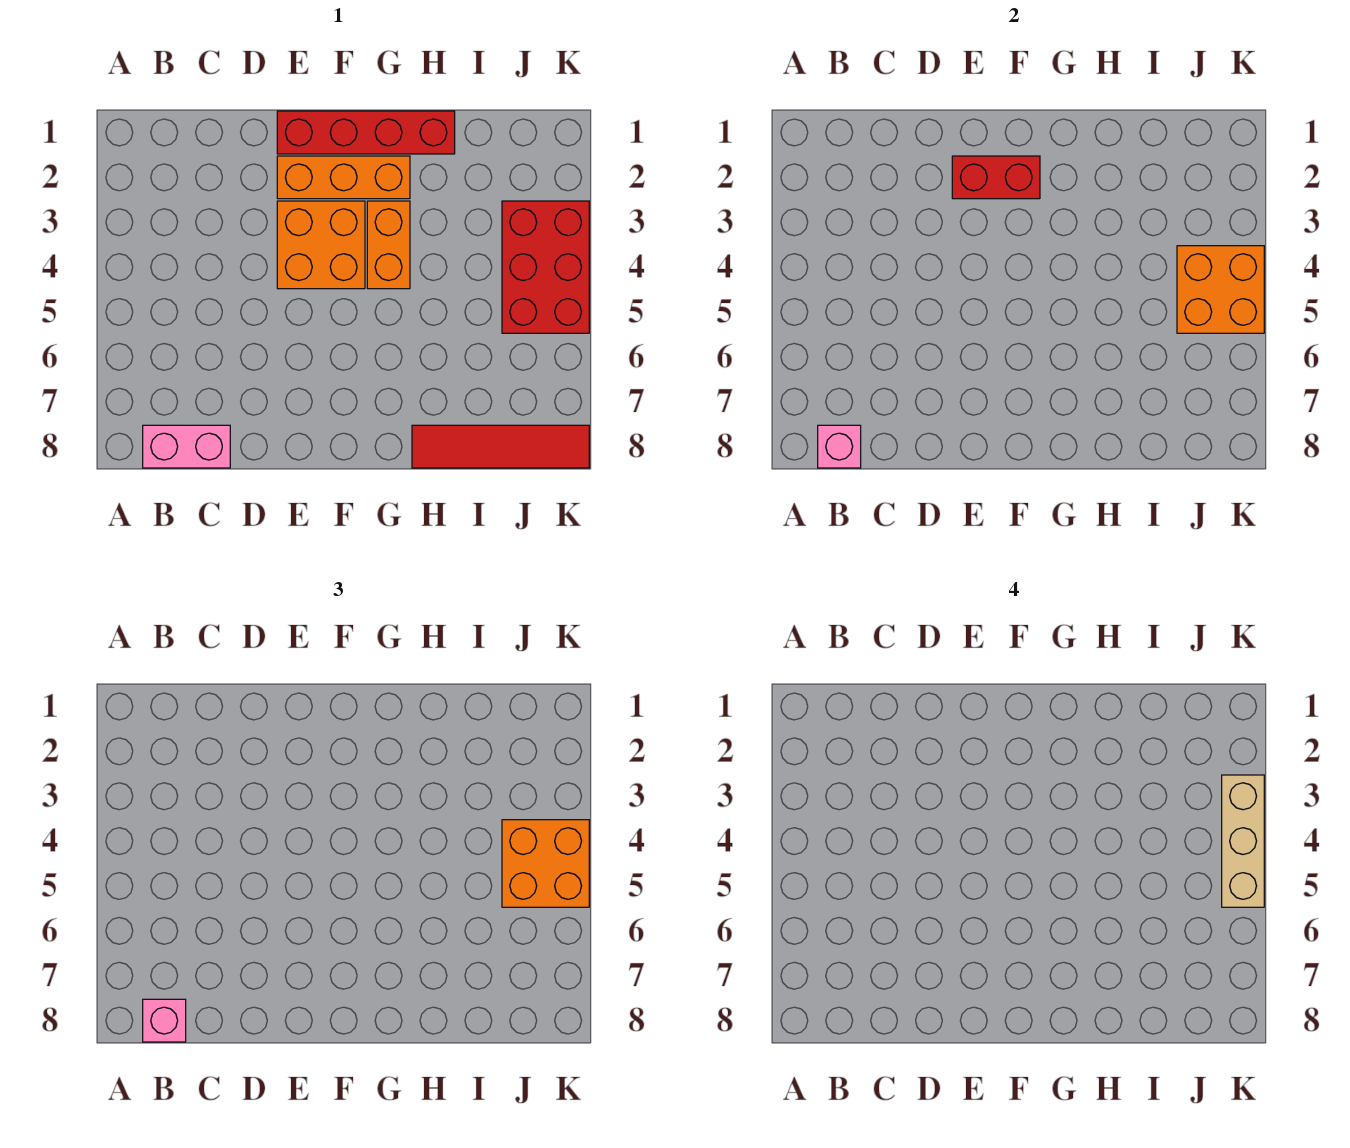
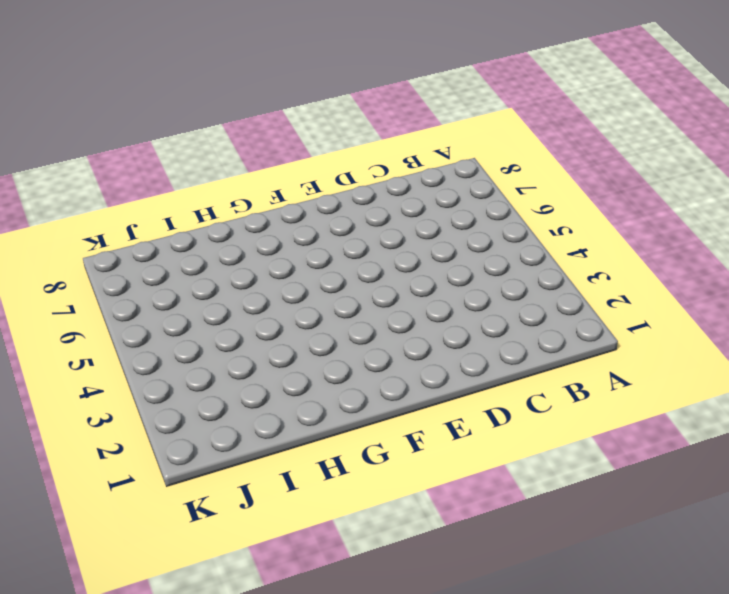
none -> pink brick B8:C8 level 1
none -> red brick E1:H1 level 1
none -> orange brick E2:G2 level 1

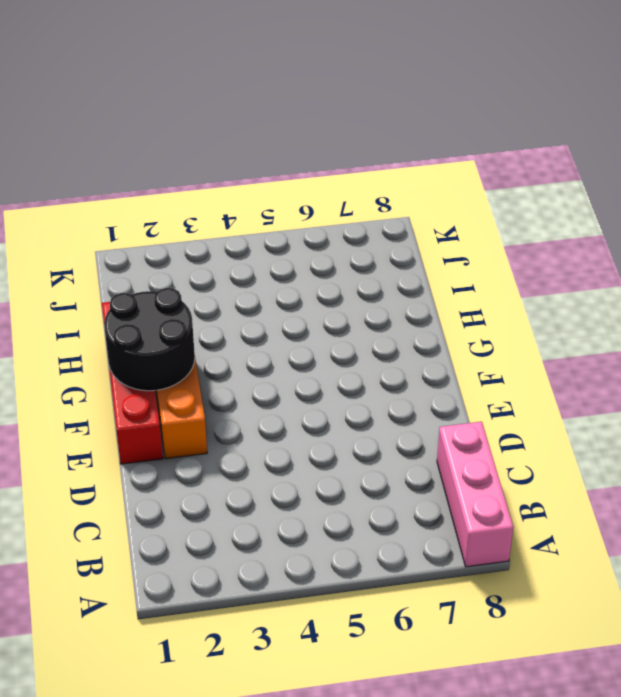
pink brick A8:C8 level 1 -> pink brick B8:C8 level 1
black round brick F1:G2 level 2 -> red brick E2:F2 level 2
none -> orange brick E3:F4 level 1
none -> orange brick G3:G4 level 1
none -> red tile H8:K8 level 1

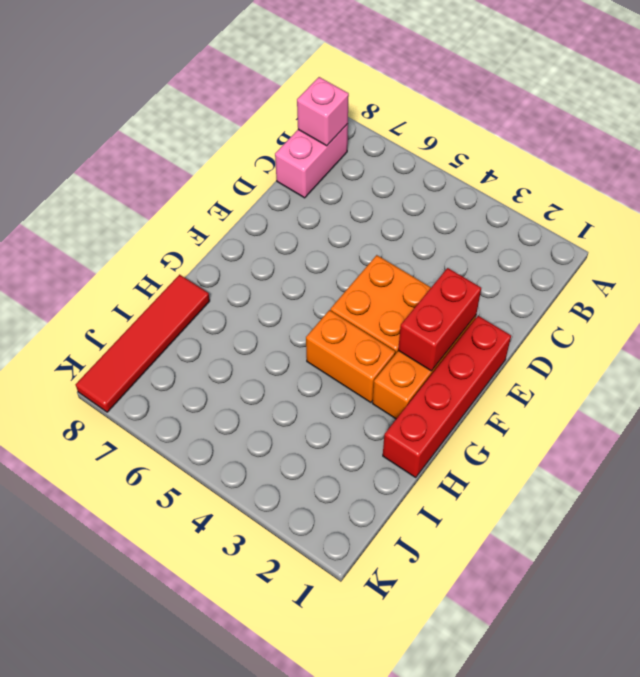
none -> red brick J3:K5 level 1
none -> orange brick J4:K5 level 2
none -> pink brick B8 level 3

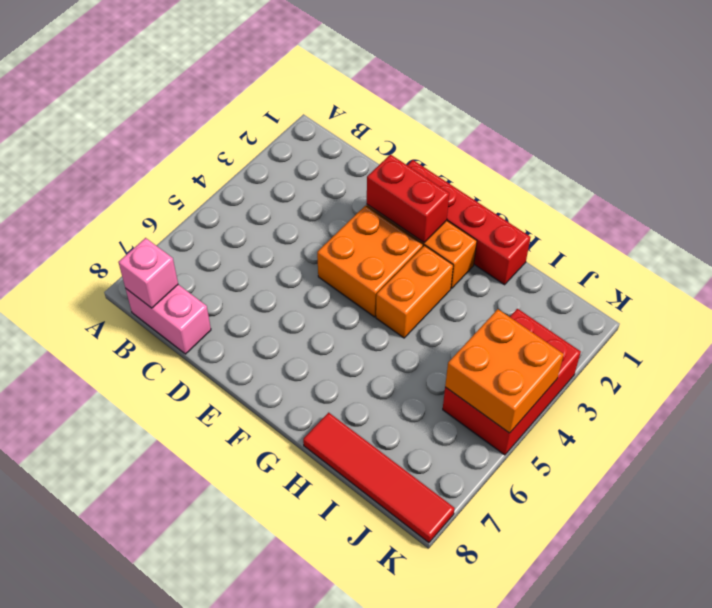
none -> pink brick B8 level 3
none -> orange brick J4:K5 level 3
none -> tan brick K3:K5 level 4

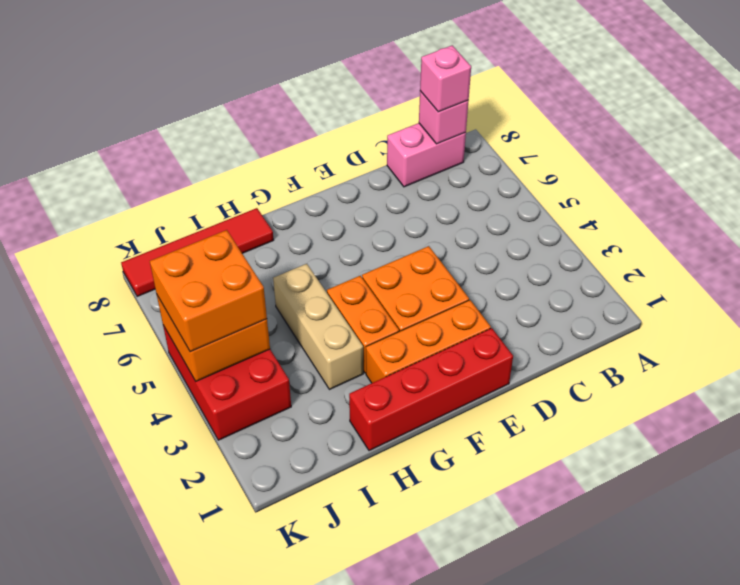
tan brick H3:H5 level 1 -> tan brick K3:K5 level 4
none -> red brick E2:F2 level 2

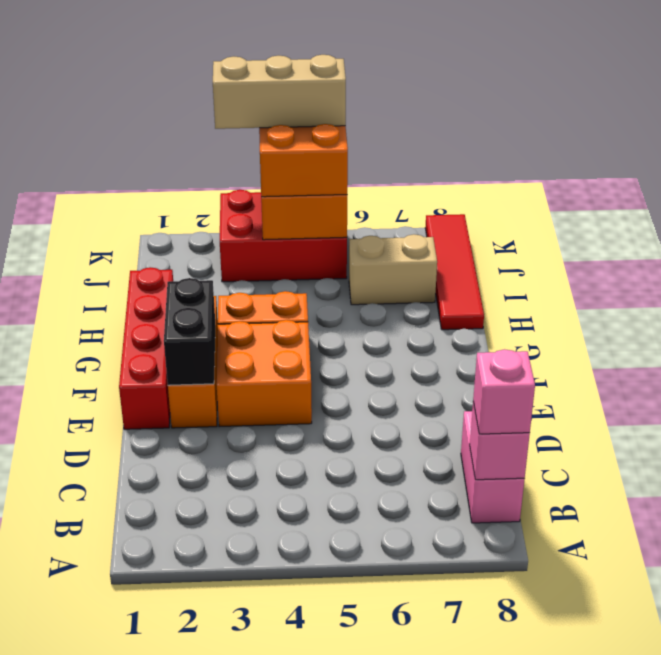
black brick E2:F2 level 2 -> red brick E2:F2 level 2
tan brick I6:I7 level 1 -> none

